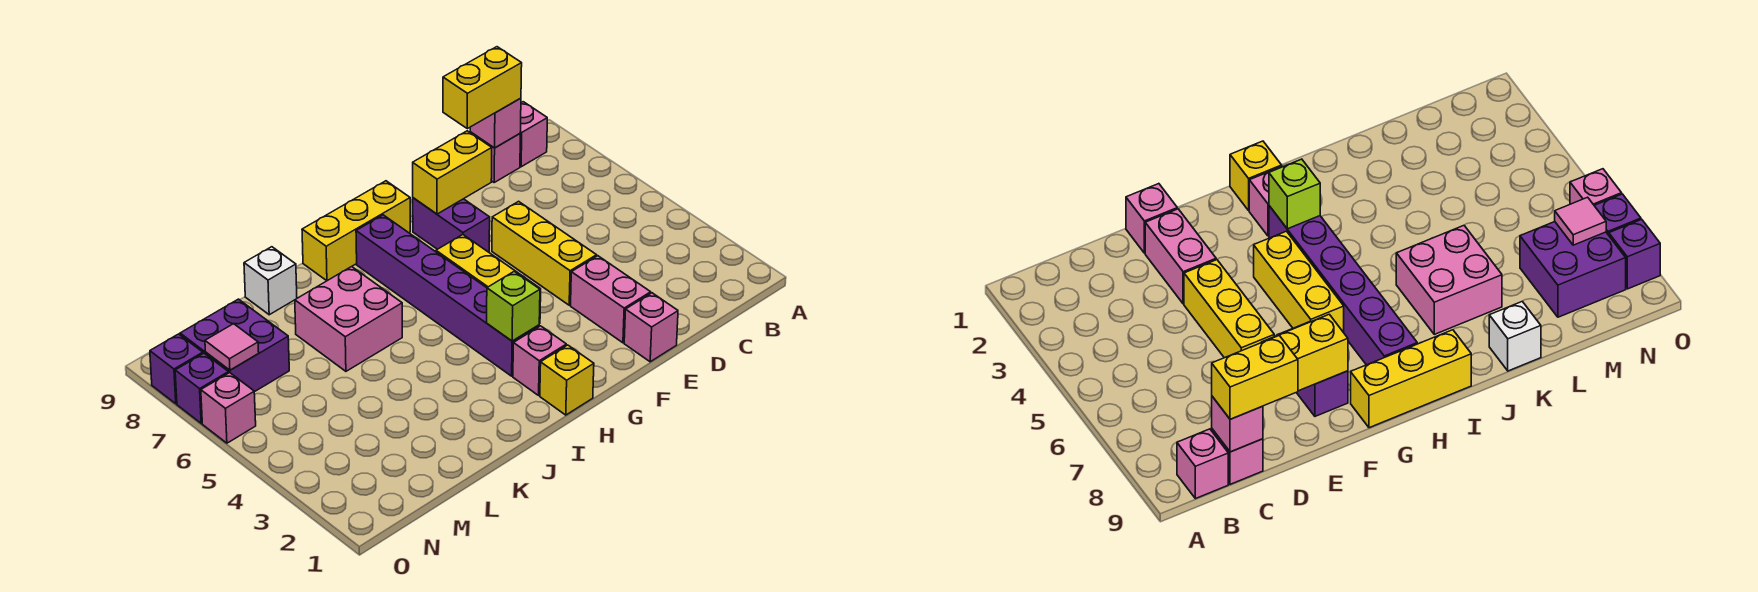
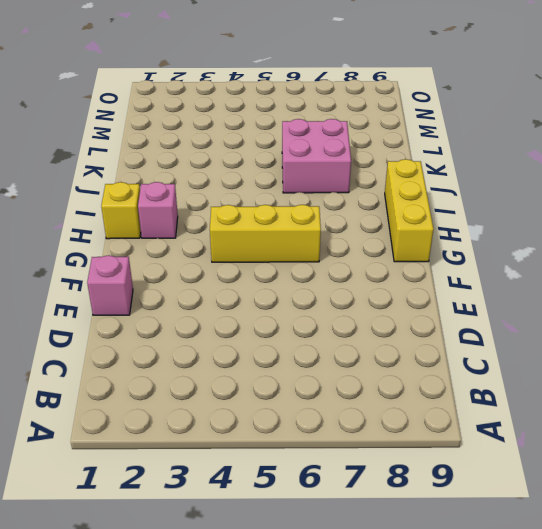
none -> pink brick B9 level 1
none -> pink brick C9 level 1
none -> pink brick E2:E3 level 1

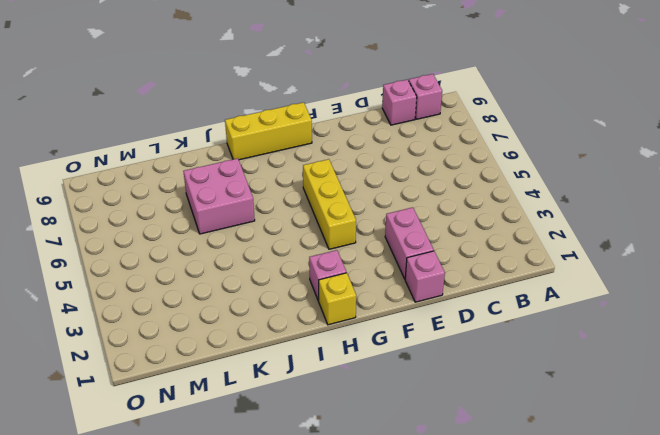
none -> yellow brick E4:E6 level 1
none -> purple brick F7:F8 level 1
none -> purple brick H3:H8 level 1

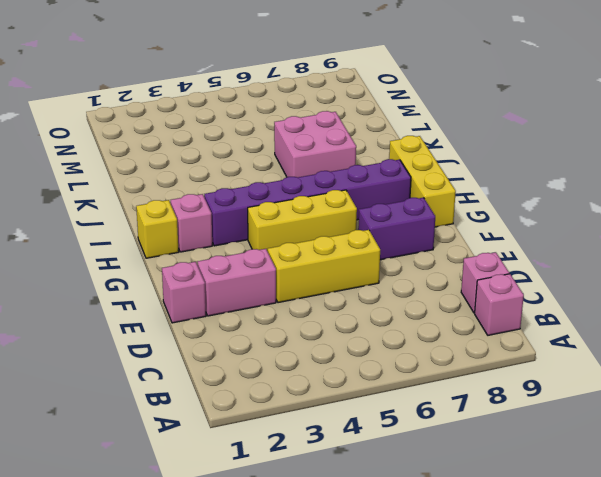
none -> white brick K9 level 1
none -> purple brick M7:N8 level 1
none -> pink brick O6 level 1

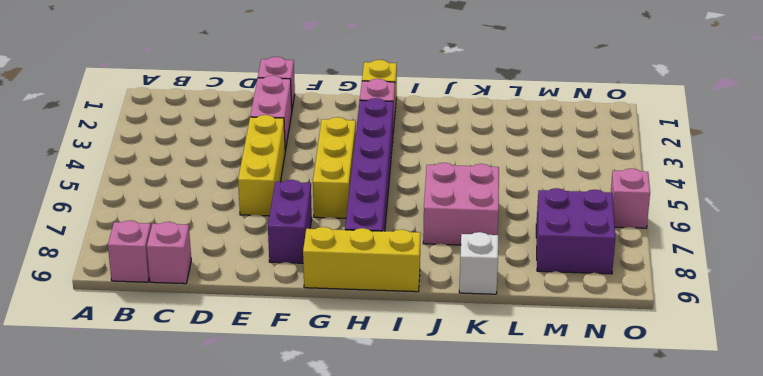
none -> purple brick O7 level 1
none -> purple brick O8 level 1
none -> pink brick C9 level 2

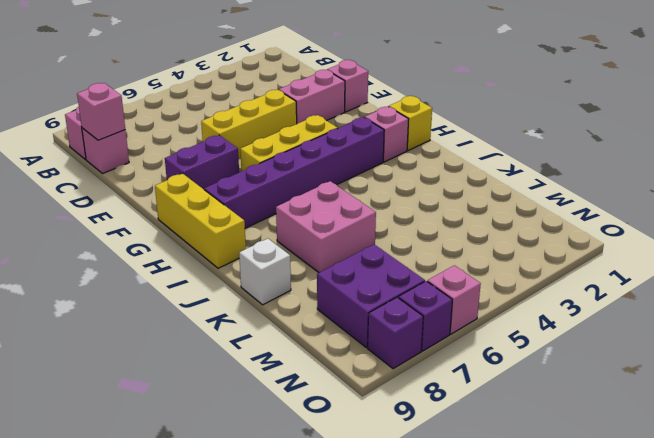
none -> yellow brick E8:F8 level 2
none -> lime brick H3 level 2
none -> pink tile N7 level 2

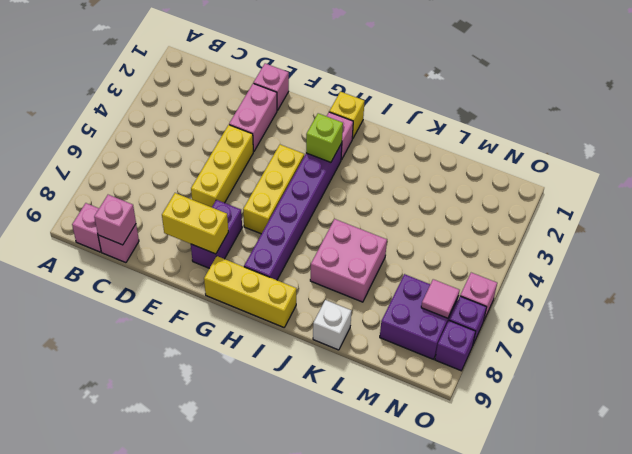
none -> yellow brick C9:D9 level 3

